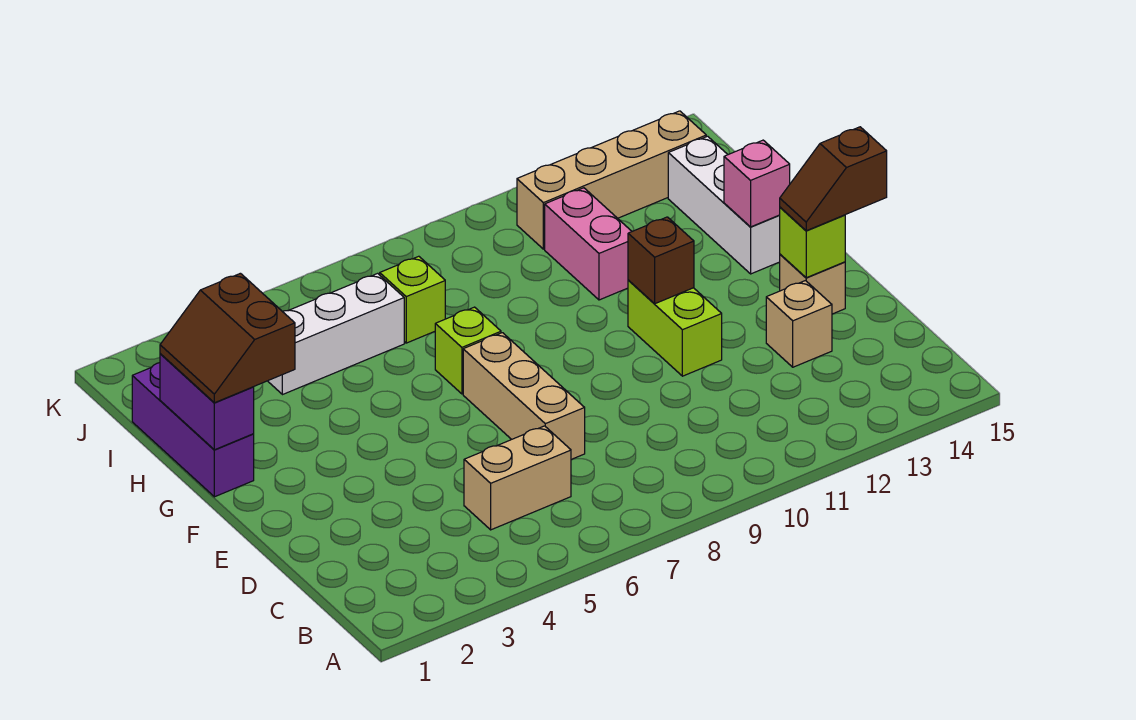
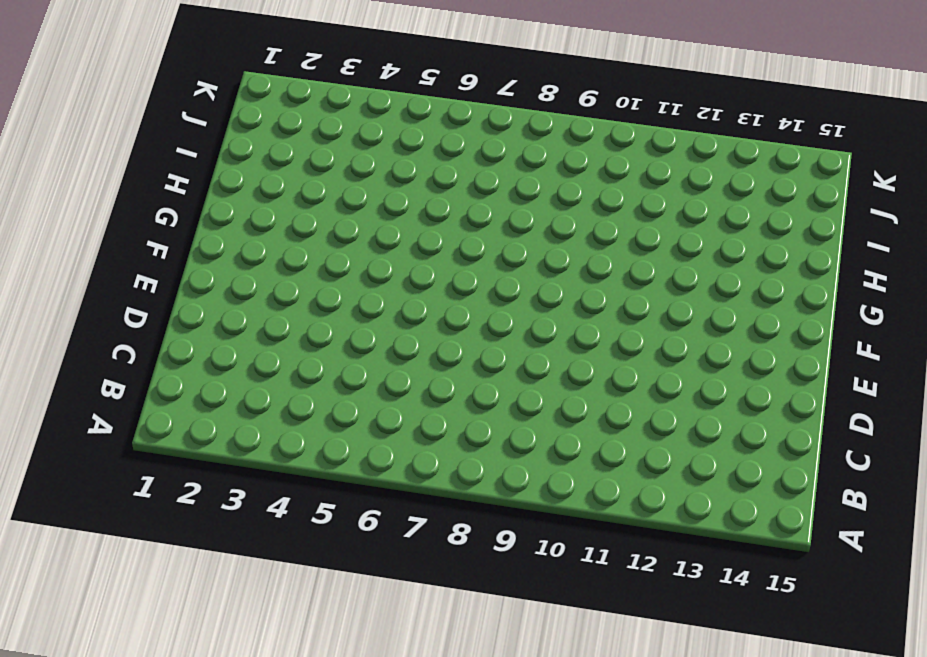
none -> tan brick C5:C6 level 1
none -> tan brick D7:F7 level 1
none -> tan brick D13 level 1

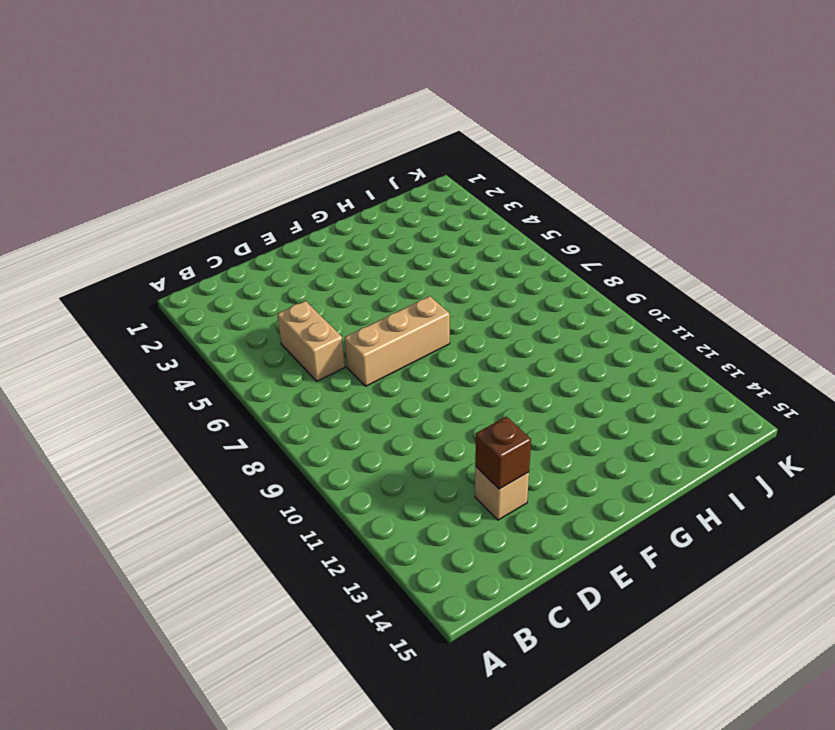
brown brick D13 level 2 -> brown brick F11 level 2
none -> lime brick E11:F11 level 1
none -> tan brick E14 level 1
none -> purple brick G1:I1 level 1

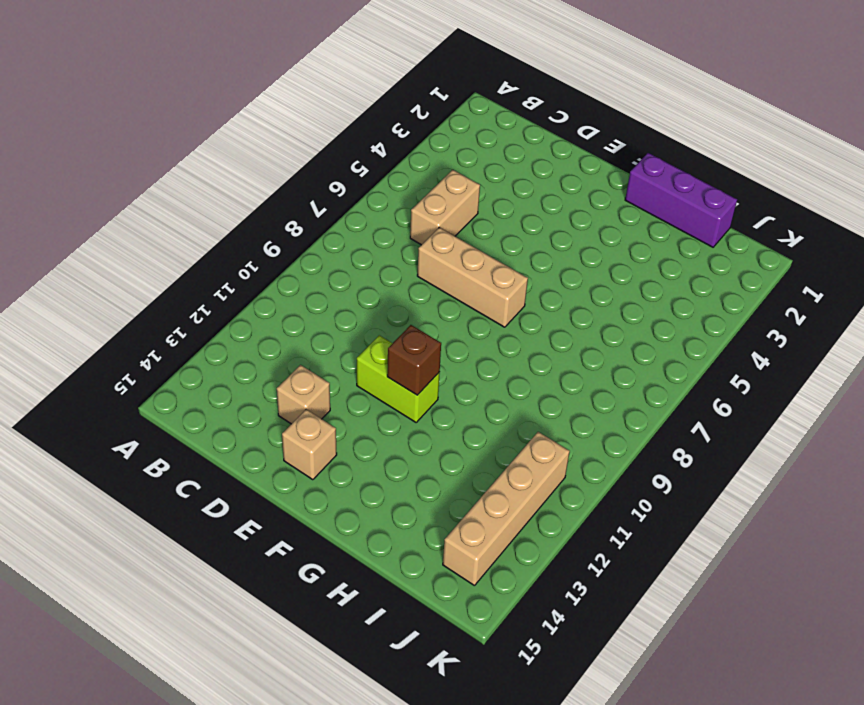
none -> lime brick G7 level 1
none -> white brick G14:I14 level 1
none -> pink brick H11:I11 level 1

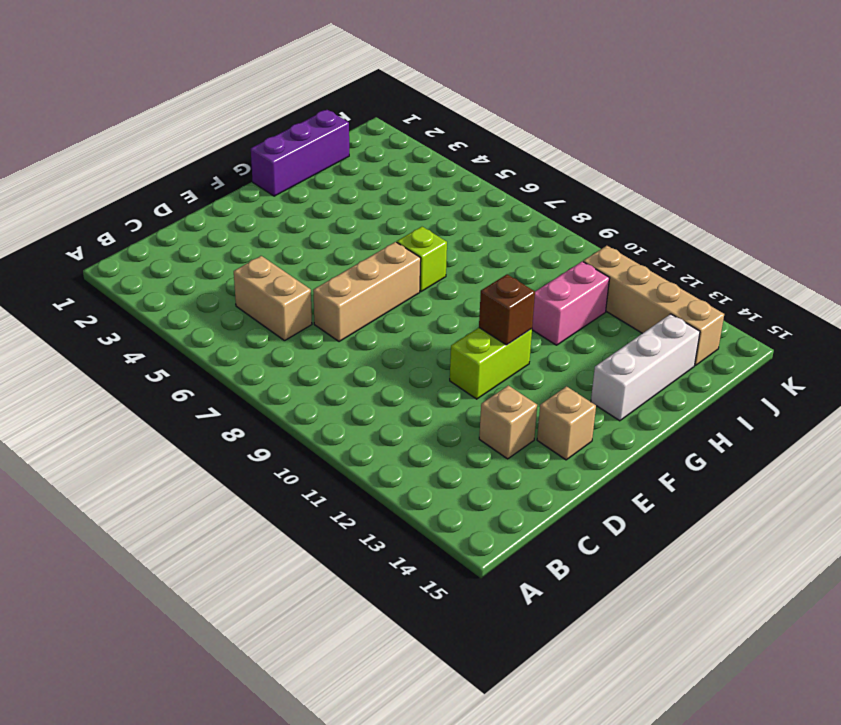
none -> white brick I4:I6 level 1
none -> lime brick I7 level 1
none -> lime brick E14 level 2

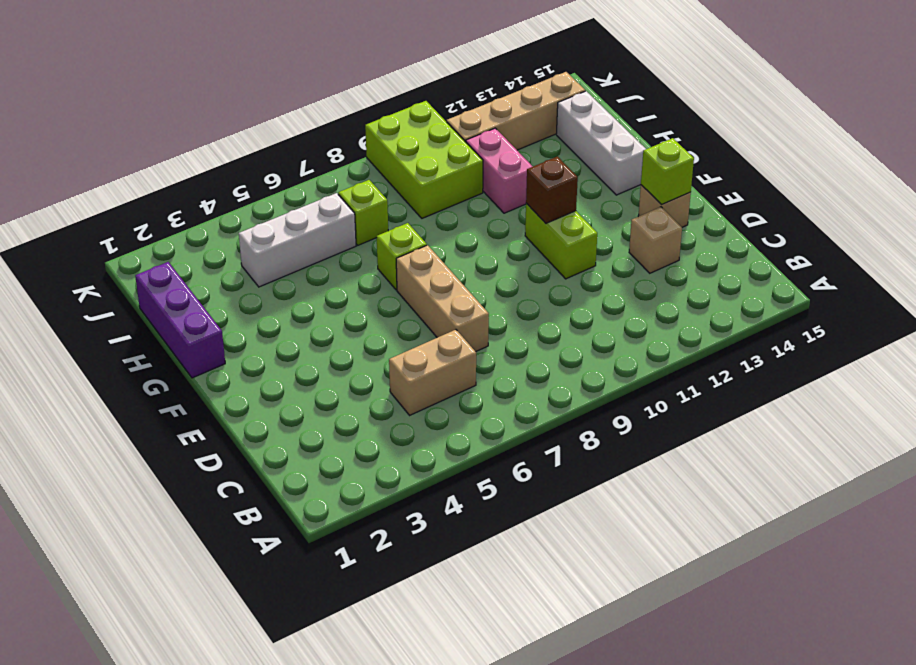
lime brick I9:K10 level 1 -> none
none -> purple brick G1:H1 level 2
none -> pink brick G14 level 2
none -> brown slope E14:E15 level 3 top 15

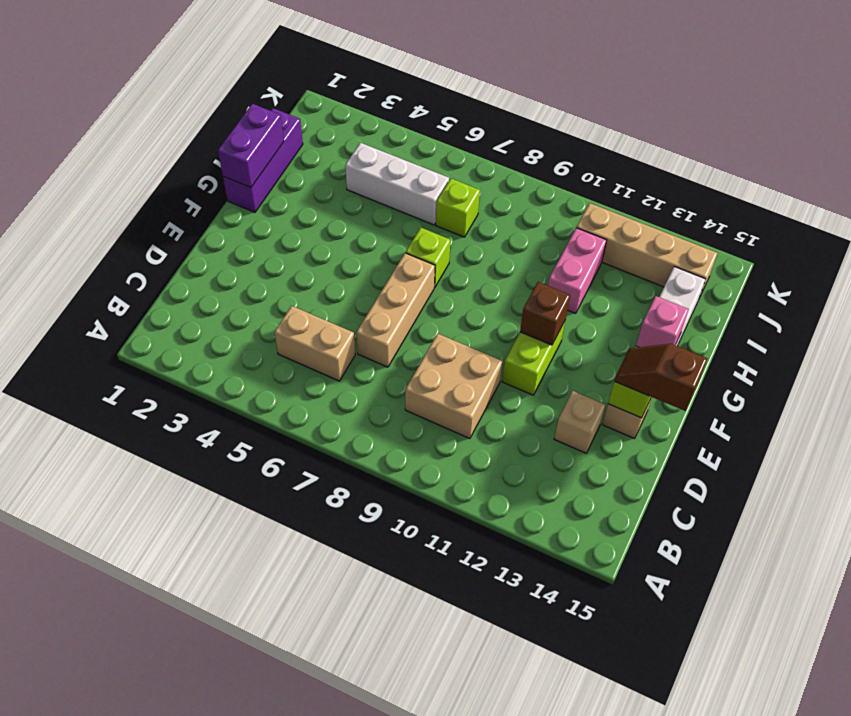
tan brick C9:D10 level 1 -> none
none -> brown slope G1:H2 level 3 top 2

